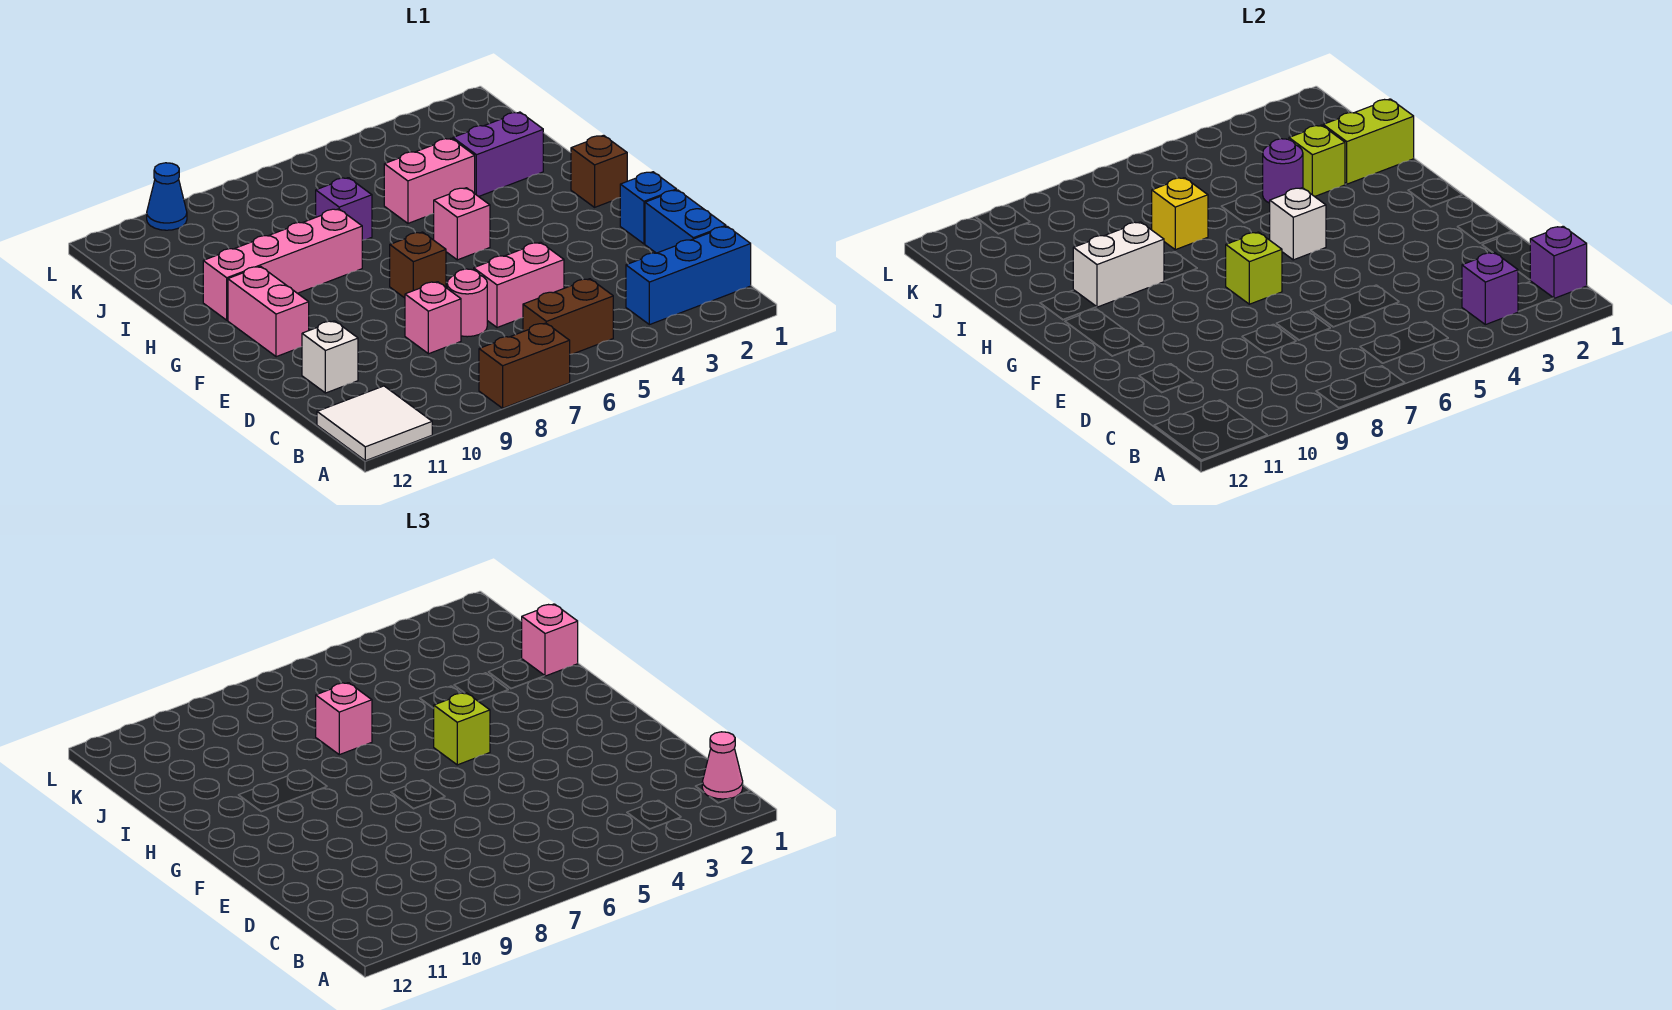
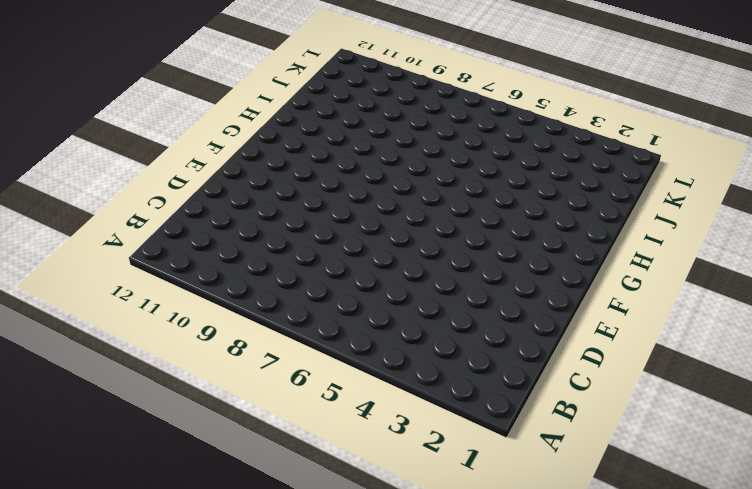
none -> brown brick A7:A8 level 1
none -> white tile A11:B12 level 1
none -> blue brick B1:B3 level 1
none -> brown brick B5:B6 level 1

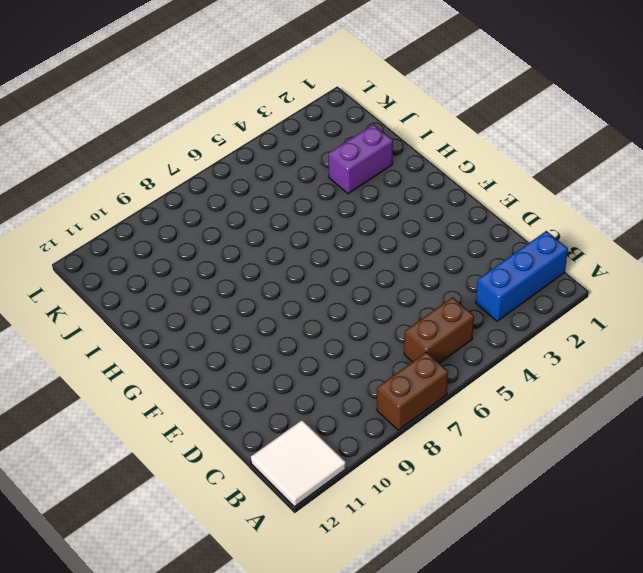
none -> blue brick C1:D1 level 1
none -> pink brick D5:D6 level 1
none -> pink round brick D7 level 1
none -> pink brick D8 level 1

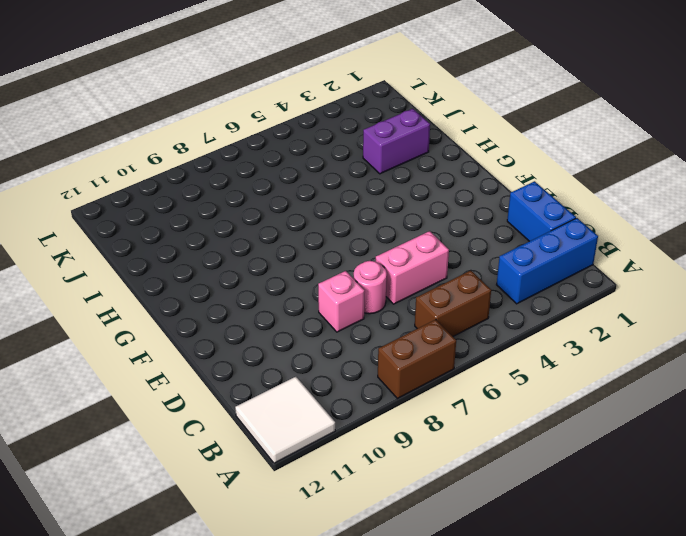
none -> white brick D11 level 1
none -> blue brick E1 level 1
none -> brown brick F7 level 1
none -> pink brick F11:G11 level 1

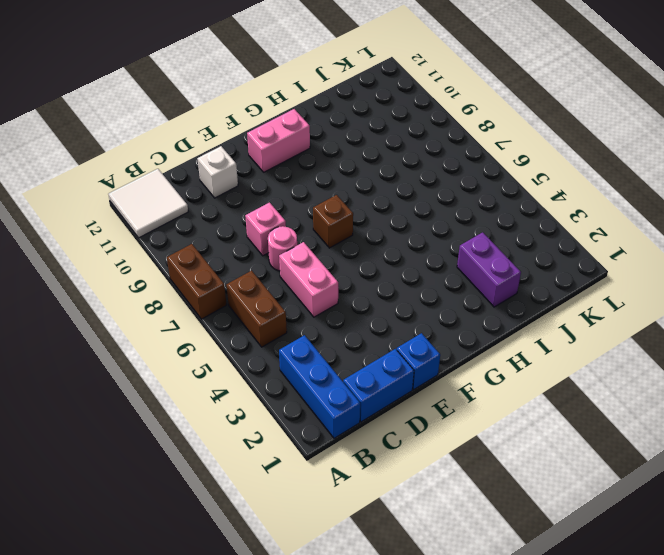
none -> brown brick G1 level 1
none -> pink brick G5 level 1
none -> pink brick H8:H11 level 1
none -> pink brick I4:I5 level 1

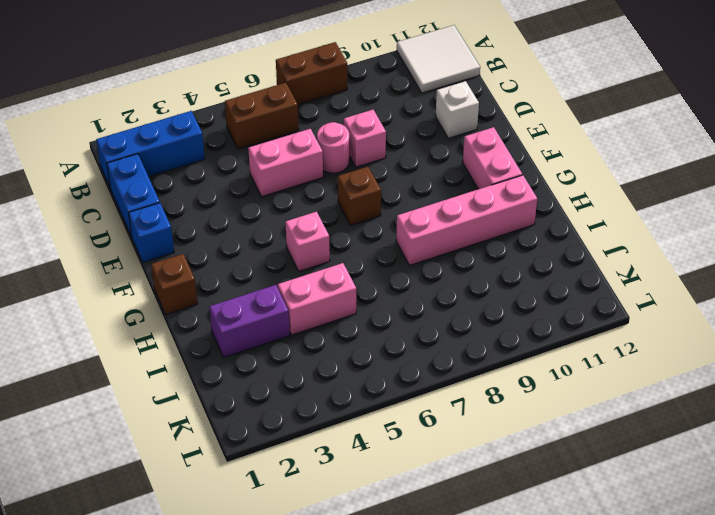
none -> purple brick I7 level 1
none -> blue cone L10 level 1
none -> purple brick B1 level 2
none -> purple brick B3 level 2

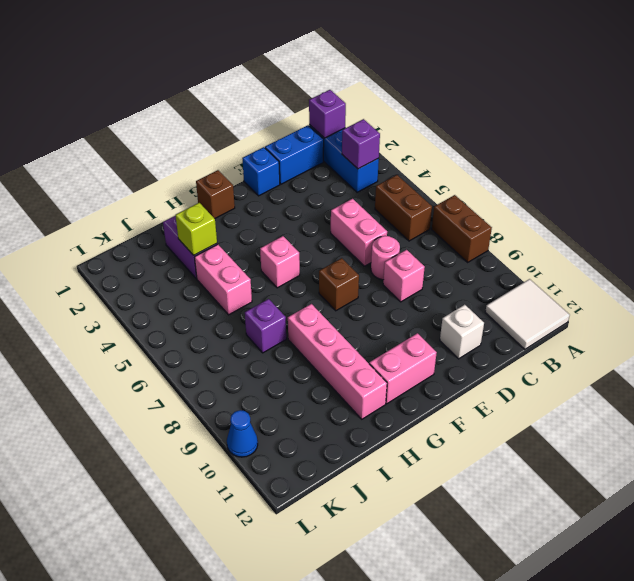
none -> lime brick F7 level 2
none -> white brick G5 level 2
none -> white brick H9:H10 level 2
none -> lime brick I1:I2 level 2

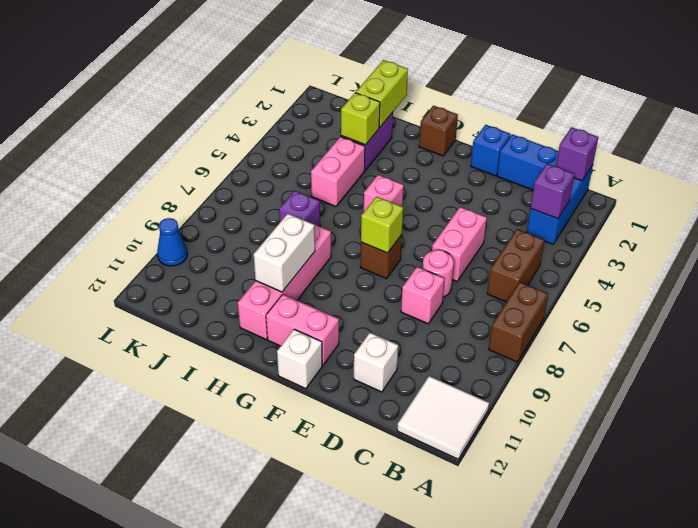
white brick F12 level 1 -> white brick G5 level 2
none -> purple round brick I4 level 2
none -> yellow brick I7 level 2
none -> pink cone B1 level 3
none -> lime brick G5 level 3

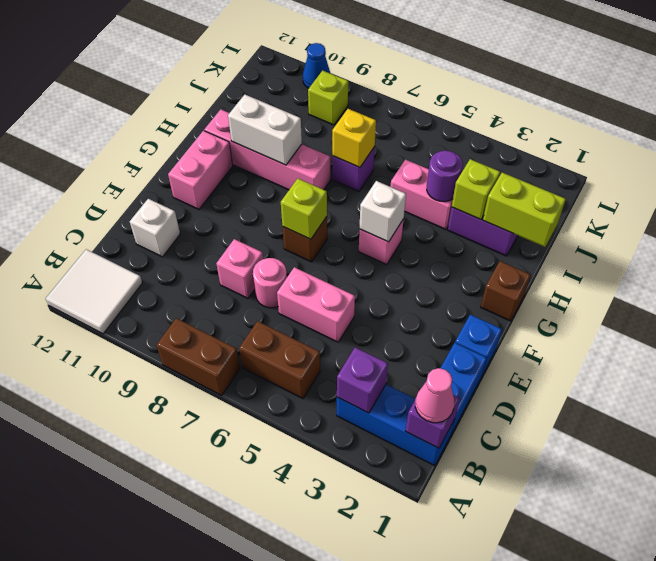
lime brick K9 level 1 -> lime brick G5 level 3
none -> pink brick I1 level 3
none -> pink brick I7 level 3

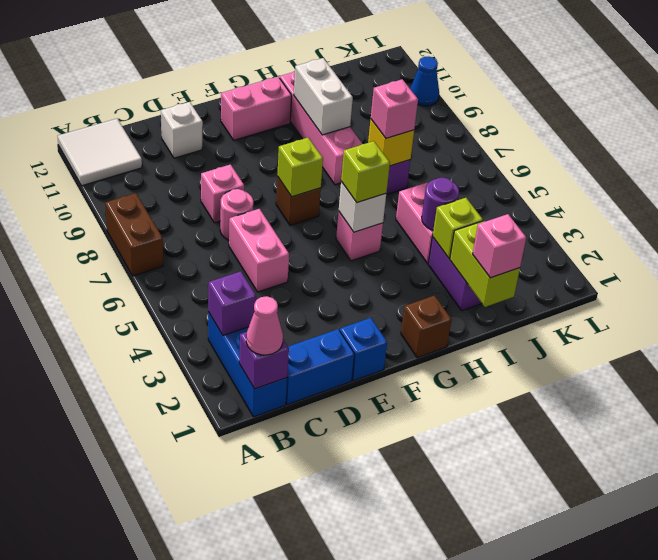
none -> brown brick B5:B6 level 1

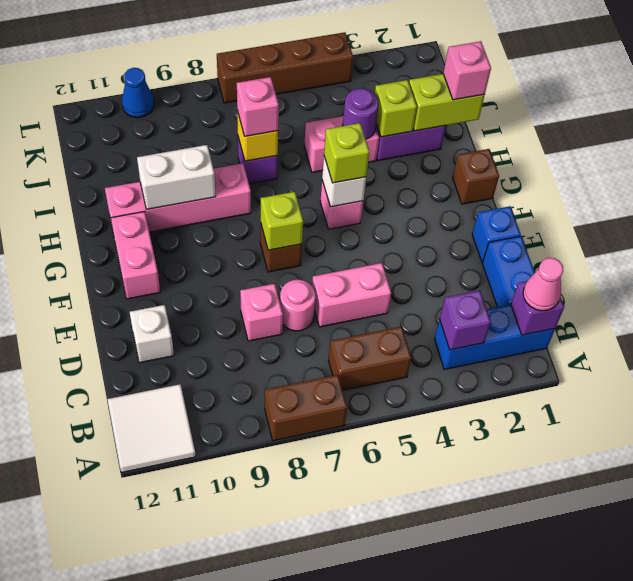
brown brick L4:L7 level 1 -> none

